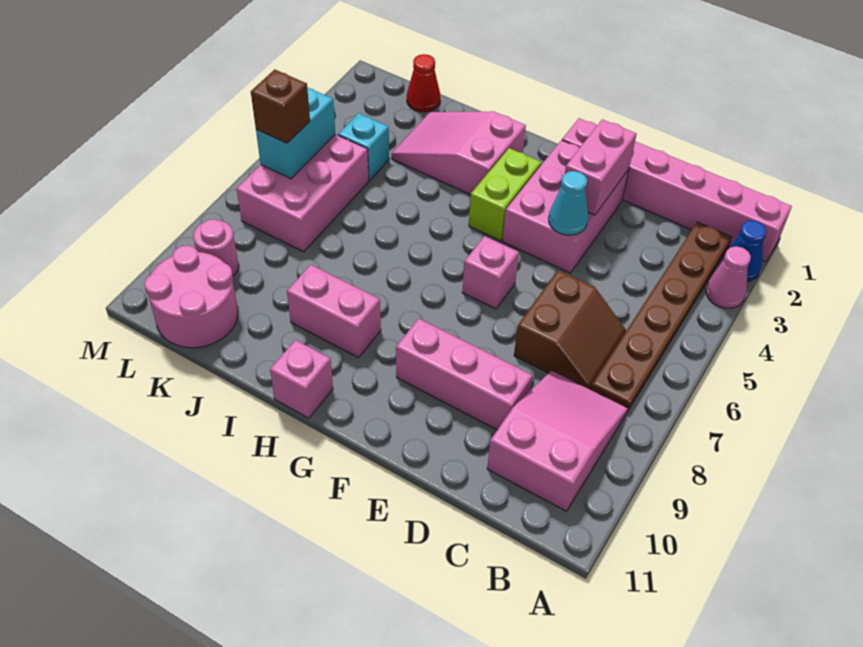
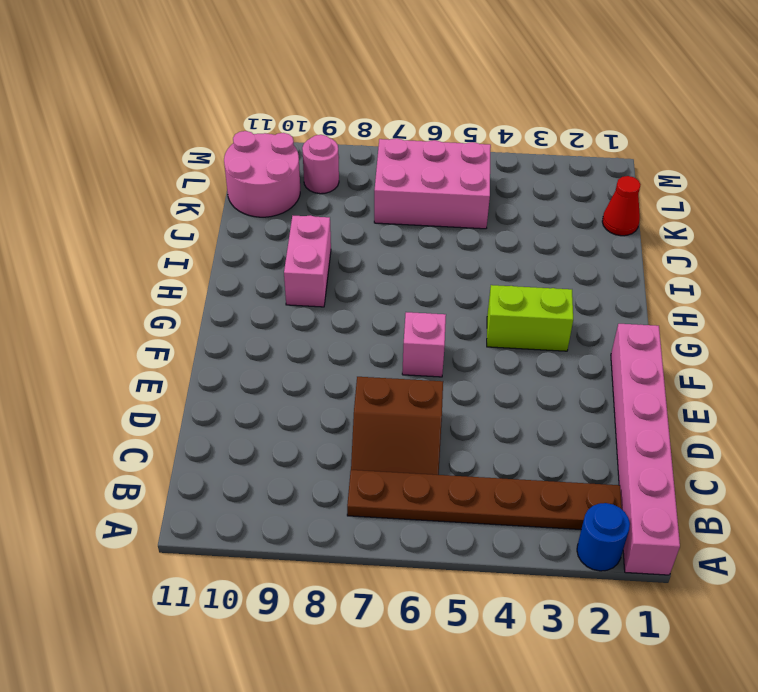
blue round brick A2 level 1 -> blue cone A2 level 1
none -> pink cone A3 level 1
none -> pink slope B8:C10 level 1 top 10
none -> pink brick D9:F9 level 1

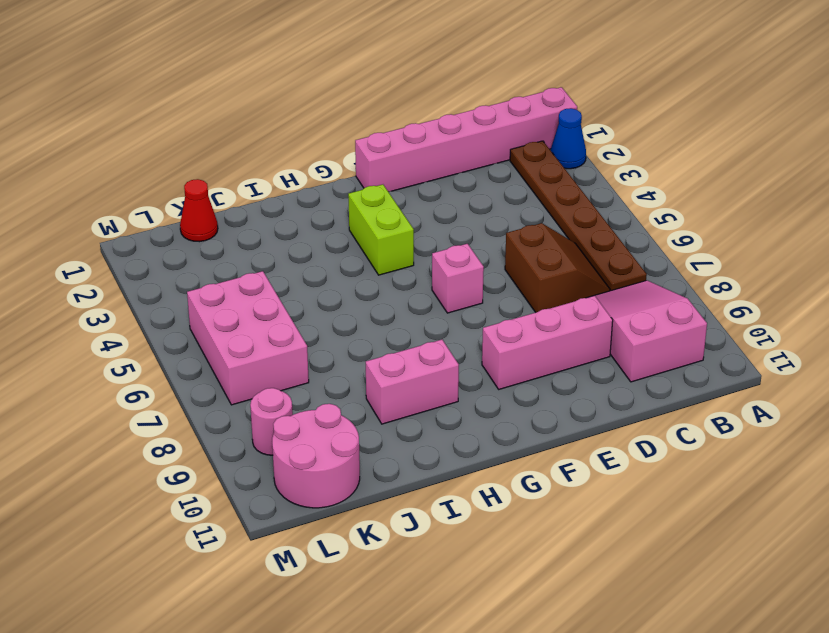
none -> pink cone A3 level 1
none -> pink brick E2:F4 level 1
none -> pink slope H2:J3 level 1 top H

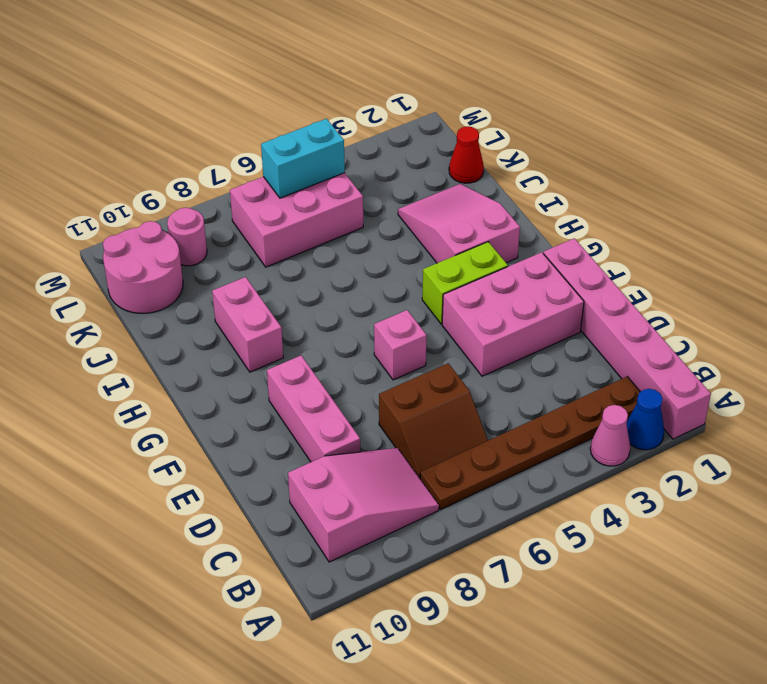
none -> pink brick H11 level 1
none -> cyan brick K4 level 1
none -> pink brick E2:E3 level 2

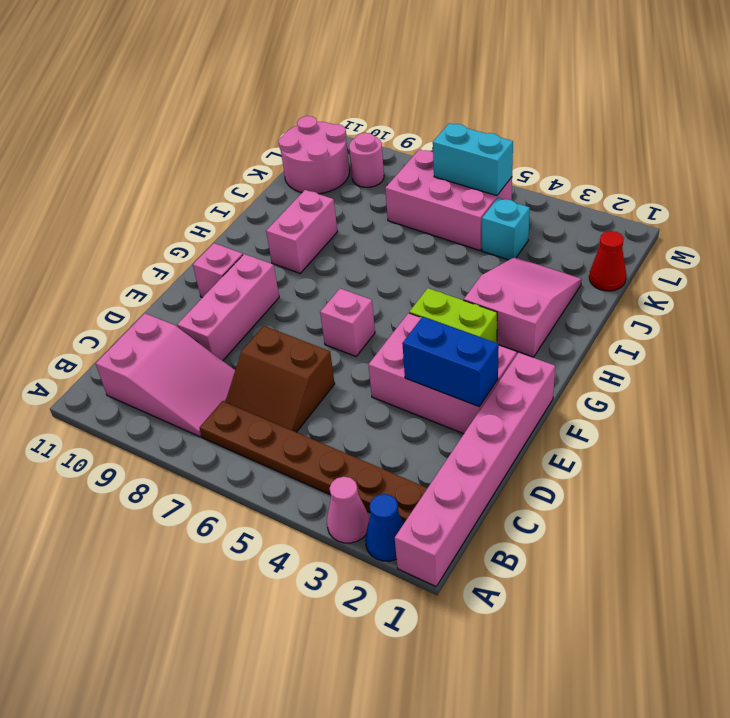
blue brick E2:E3 level 2 -> pink brick E2:E3 level 2
pink brick F10 level 1 -> pink brick H11 level 1
none -> cyan cone E4 level 2
none -> brown brick L6 level 3

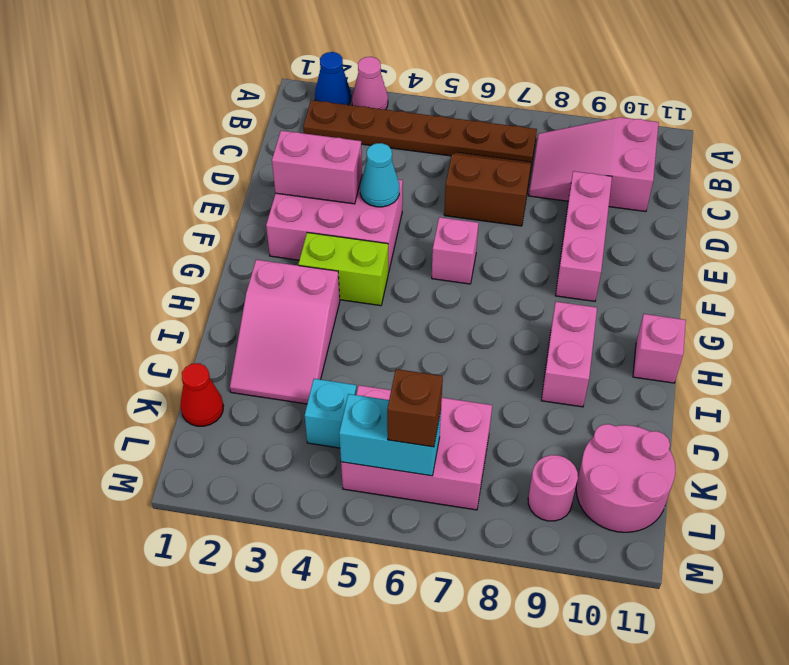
none -> pink brick A1:F1 level 1

